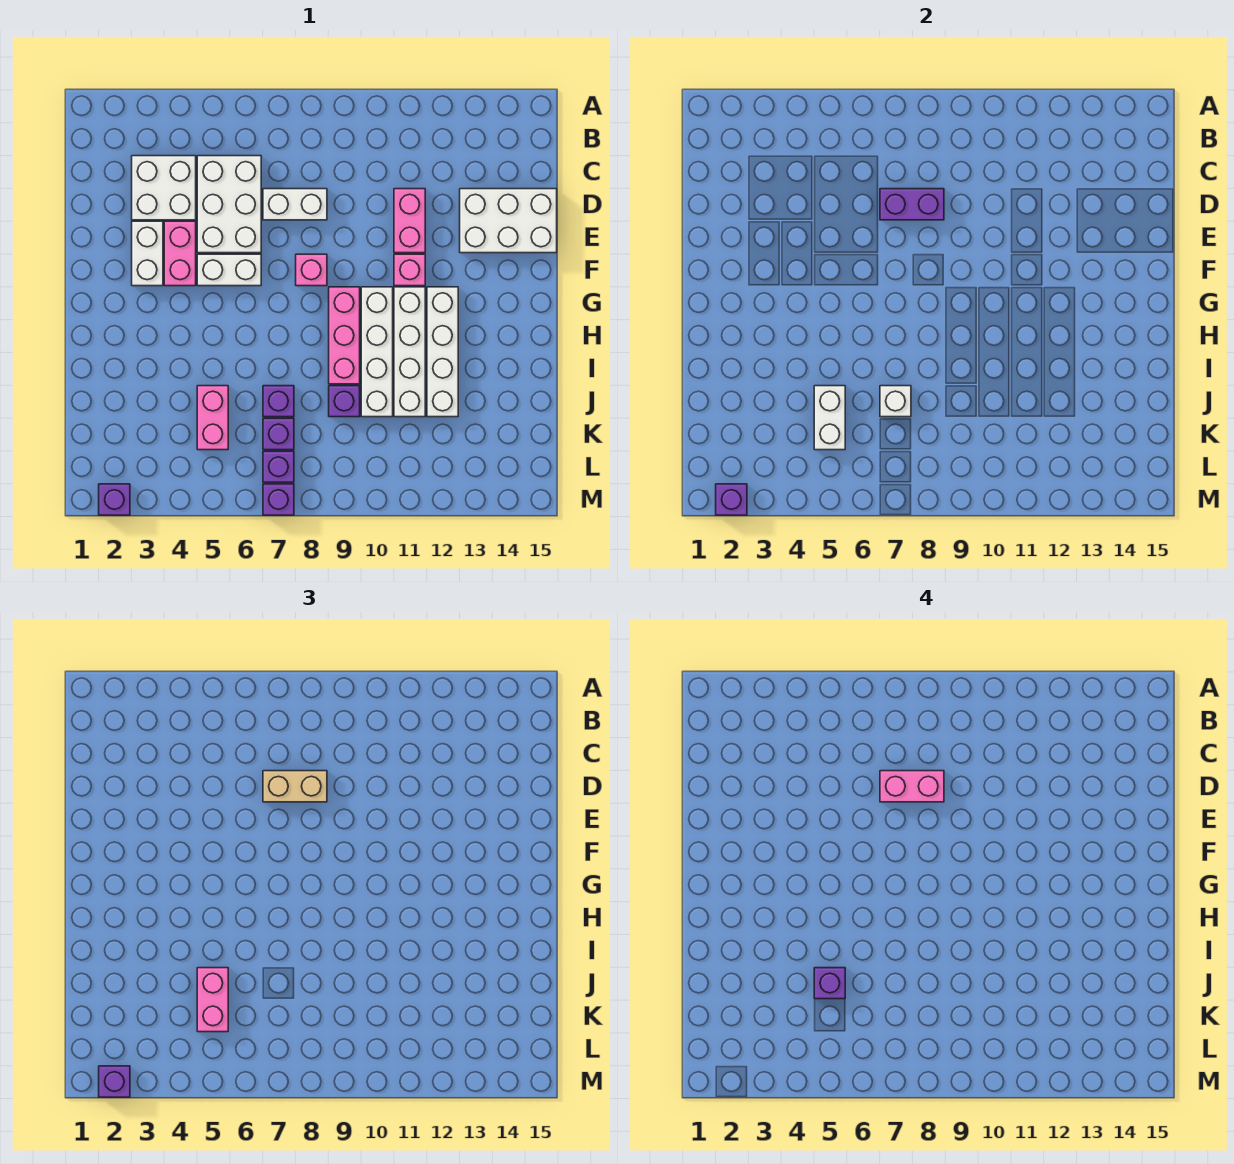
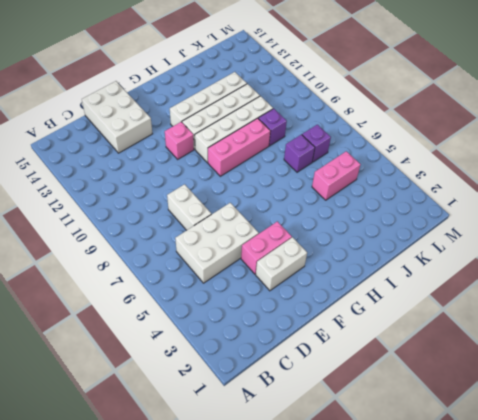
none -> white brick C3:D4 level 1
none -> pink brick D11:E11 level 1
none -> white brick F5:F6 level 1
none -> pink brick F8 level 1

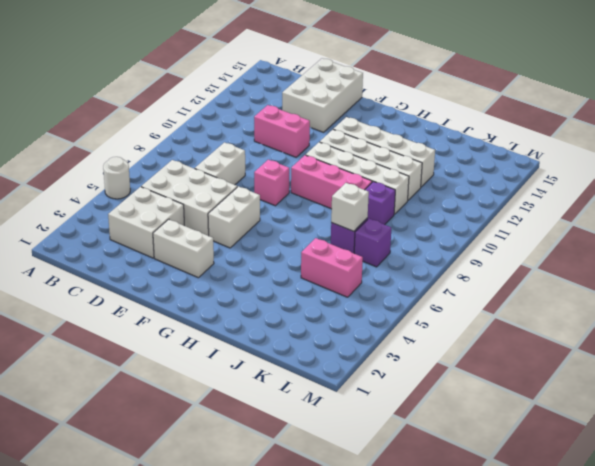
white round brick A5 level 1 -> none
none -> pink brick E4:F4 level 1
none -> pink brick F11 level 1
none -> purple brick L7 level 1
none -> purple brick M2 level 1

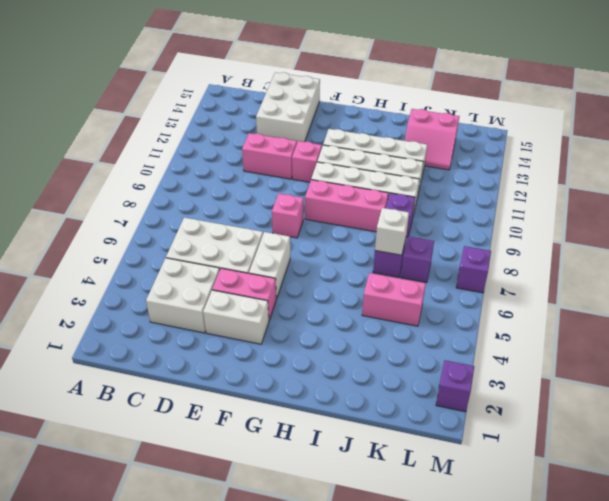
pink slope J13:K14 level 1 top 14 -> none
none -> white brick D7:D8 level 1
none -> purple brick L7 level 1
none -> purple brick D7:D8 level 2
none -> white brick J5:K5 level 2

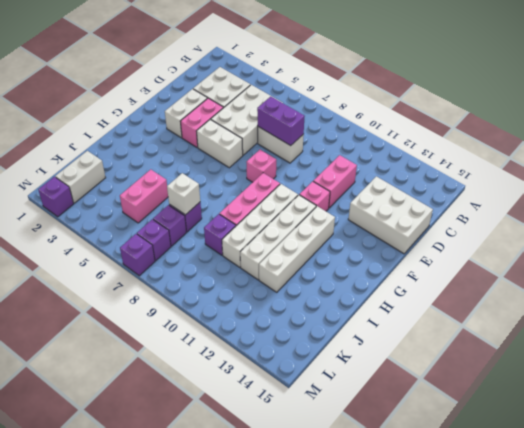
white brick K2:L2 level 1 -> white brick J5:K5 level 2
none -> purple brick M2 level 2
none -> tan brick D7:D8 level 3
none -> pink brick J5:K5 level 3
none -> purple brick M2 level 3

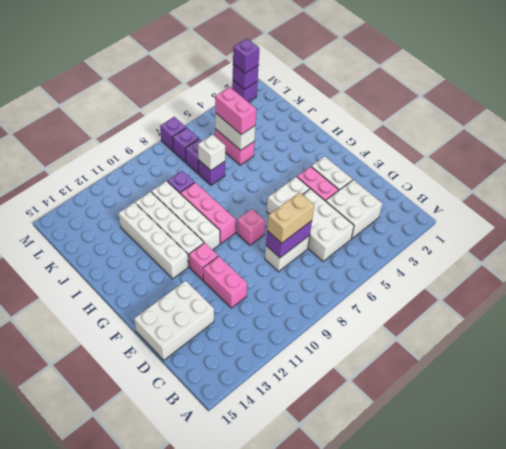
none -> pink brick D7:D8 level 4
none -> purple brick J5 level 4

